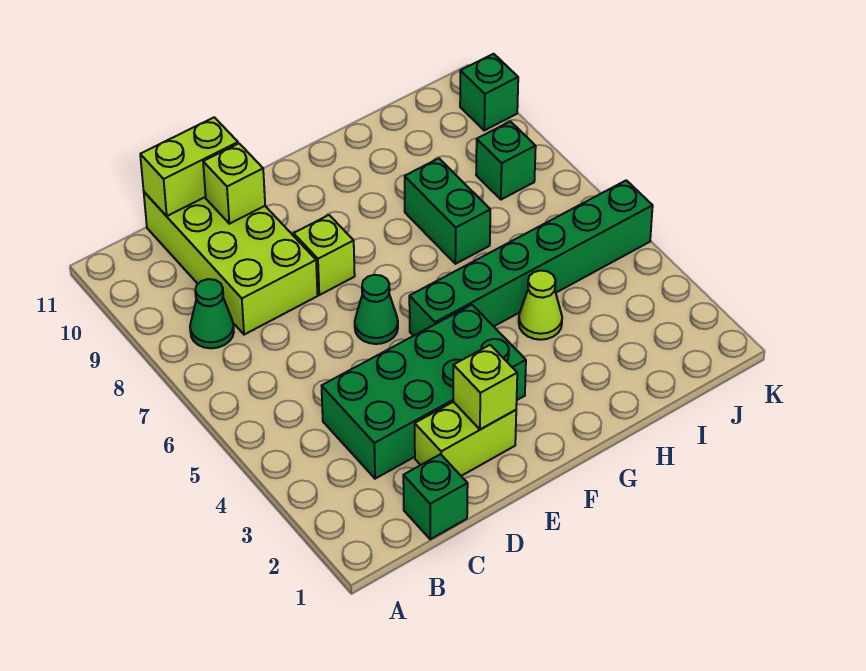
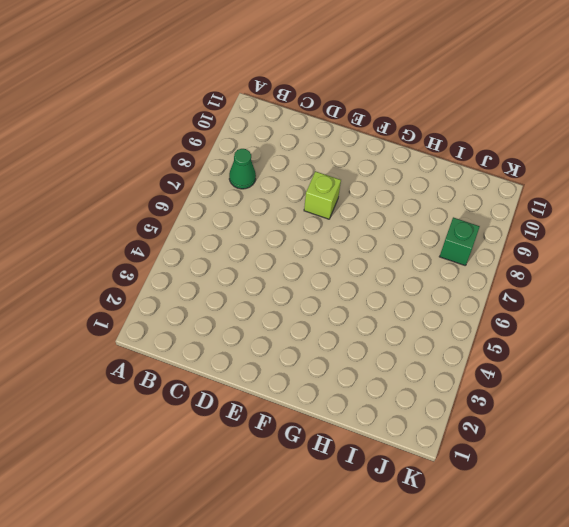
none -> green brick C1 level 1
none -> green brick C3:F4 level 1
none -> lime brick C8:D11 level 1

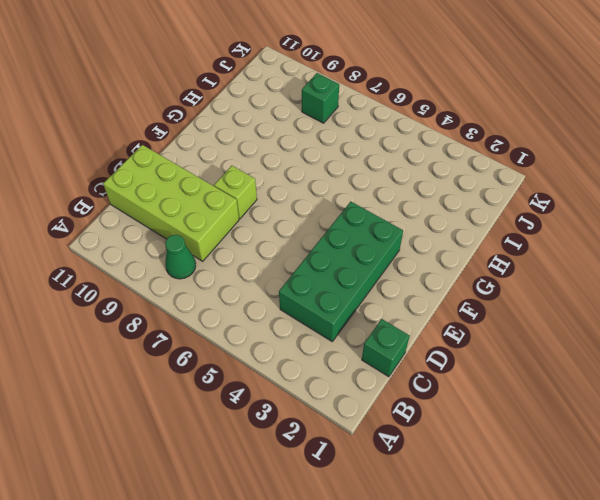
none -> lime brick D2:E2 level 1
none -> green cone E6 level 1
none -> green brick F5:K5 level 1

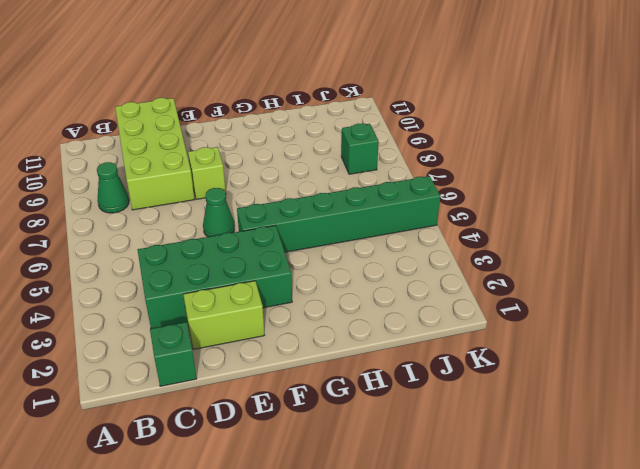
none -> lime cone H4 level 1
none -> green brick H7:H8 level 1
none -> green brick K10 level 1

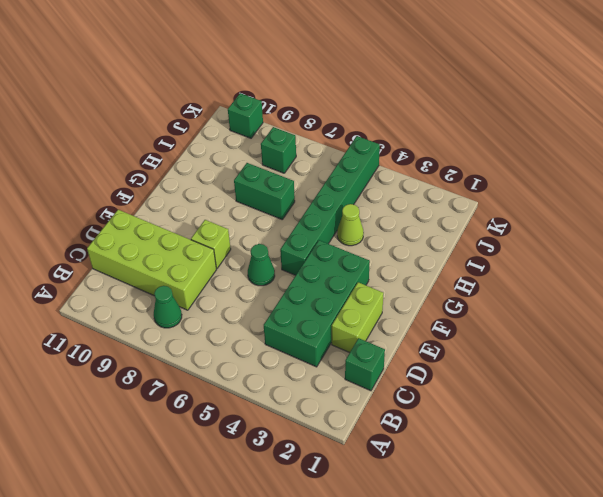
none -> lime brick C11:D11 level 2
none -> lime brick D10 level 2
none -> lime brick E2 level 2

